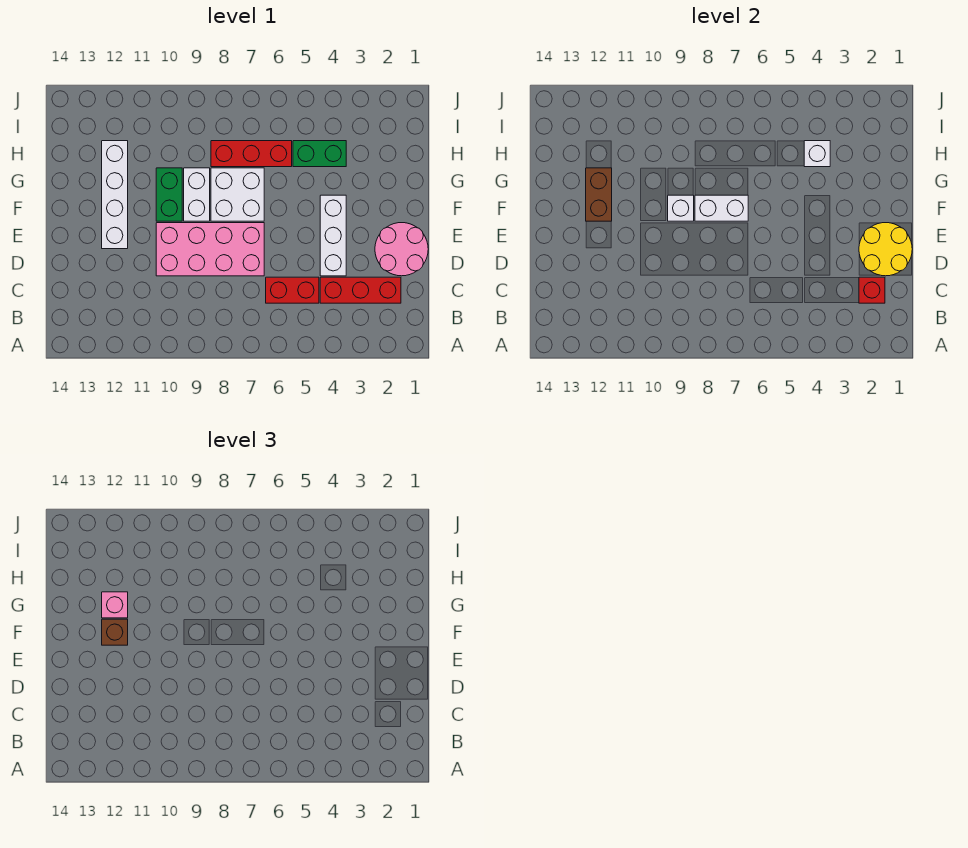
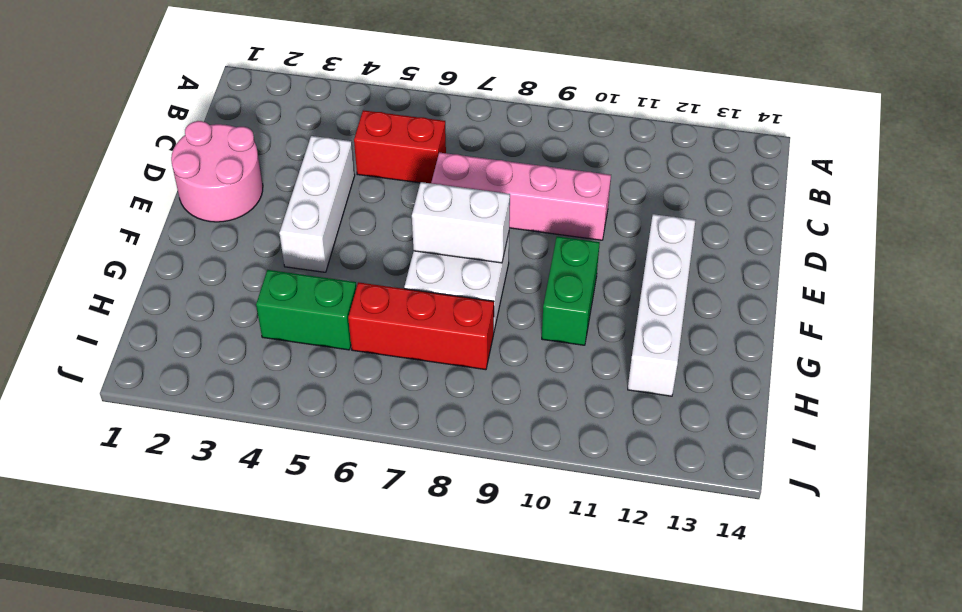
pink brick D7:D10 level 1 -> pink brick D7:E10 level 1
none -> red brick C2:C4 level 1
none -> white brick F9:G9 level 1
none -> red brick C2 level 2

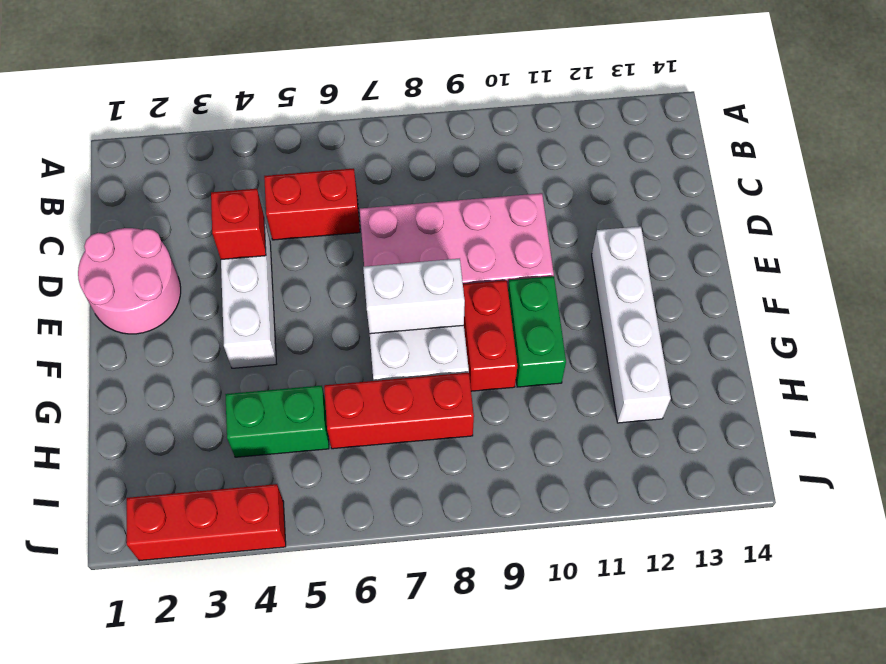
red brick D4 level 2 -> red brick C2 level 2
red brick F9:G9 level 1 -> white brick F9:G9 level 1
red brick J2:J4 level 1 -> red brick C2:C4 level 1
none -> yellow round brick D1:E2 level 2
none -> white brick F9 level 2
none -> brown brick F12:G12 level 2

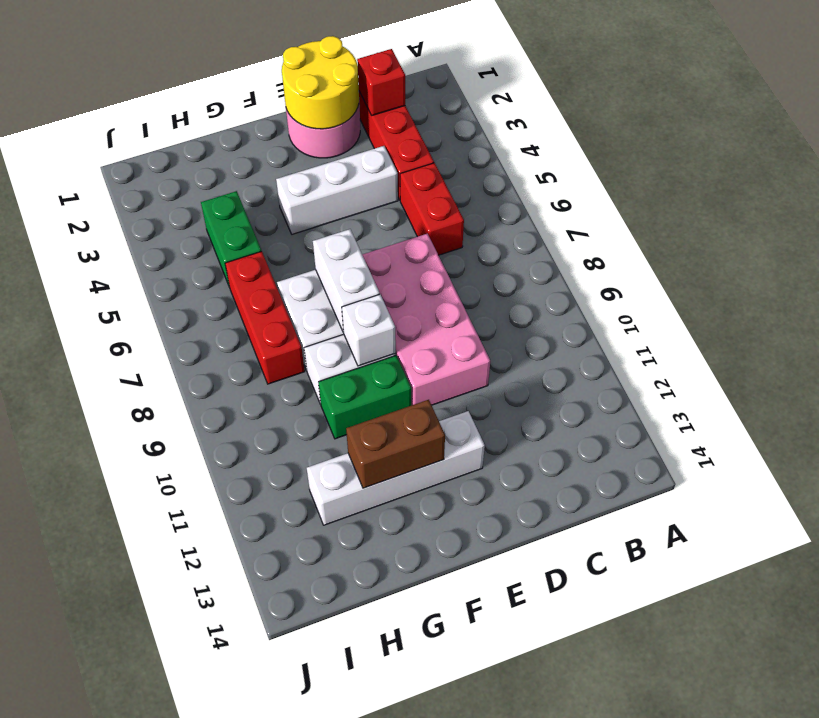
none -> white brick H4 level 2
none -> brown brick F12 level 3
none -> pink brick G12 level 3

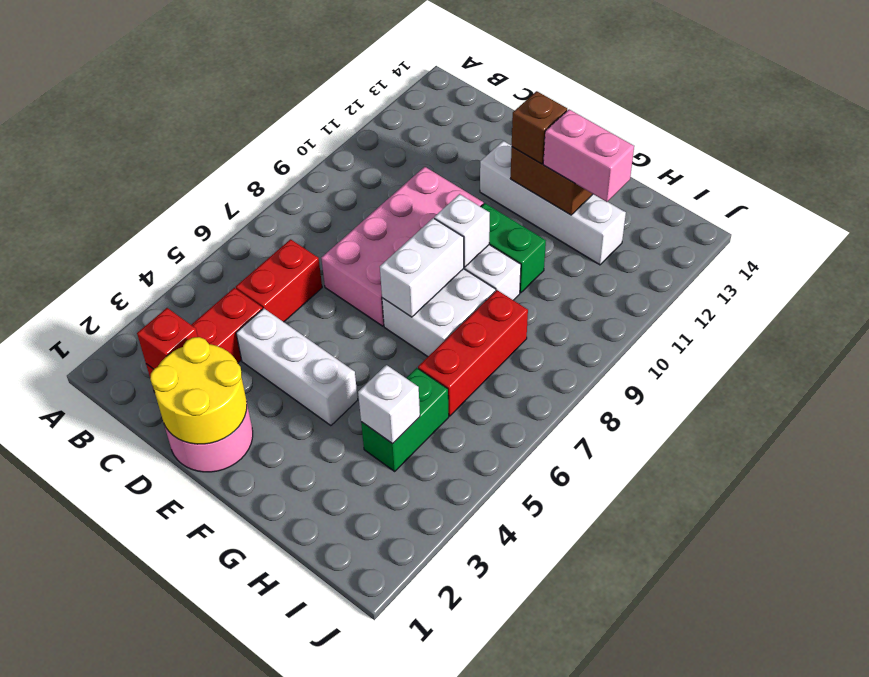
pink brick G12:H12 level 3 -> pink brick G12 level 3

